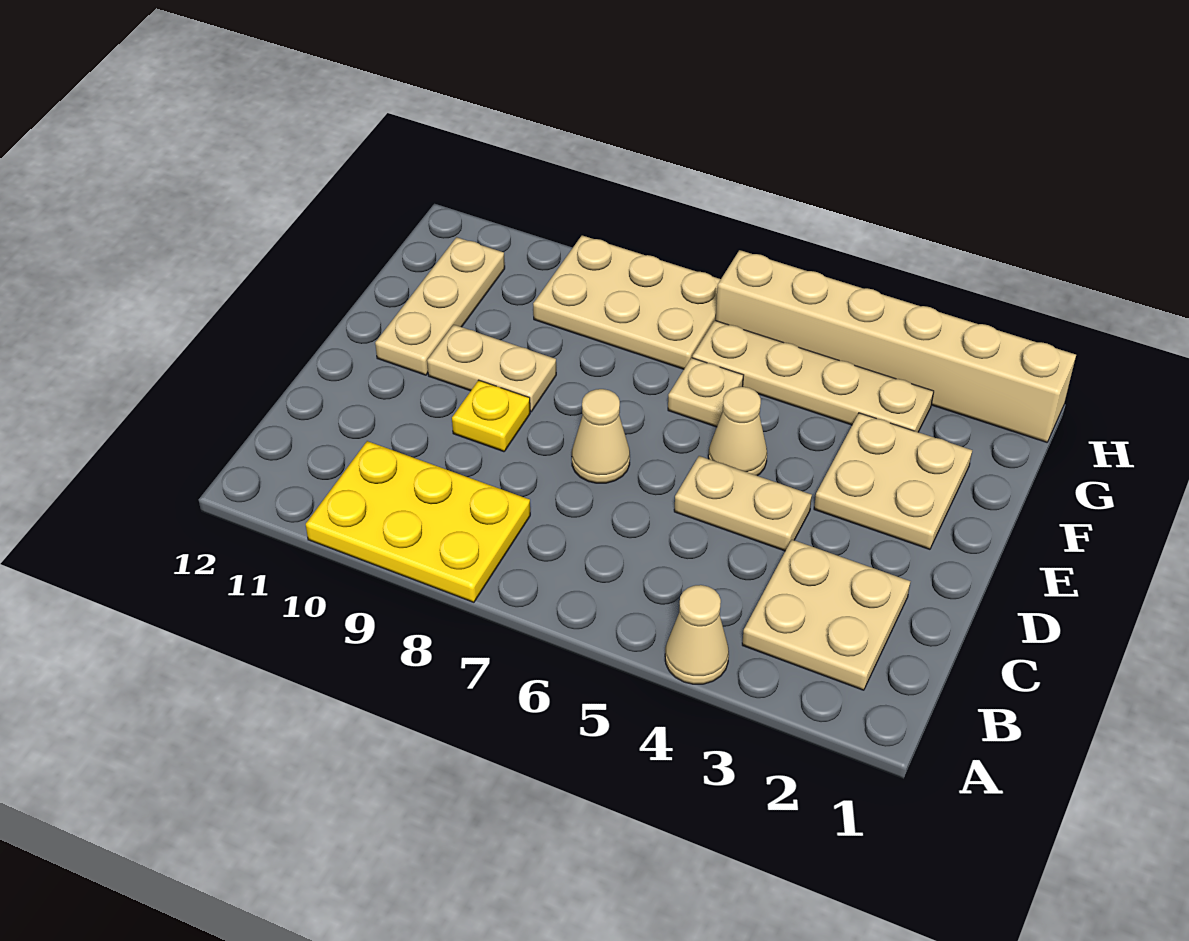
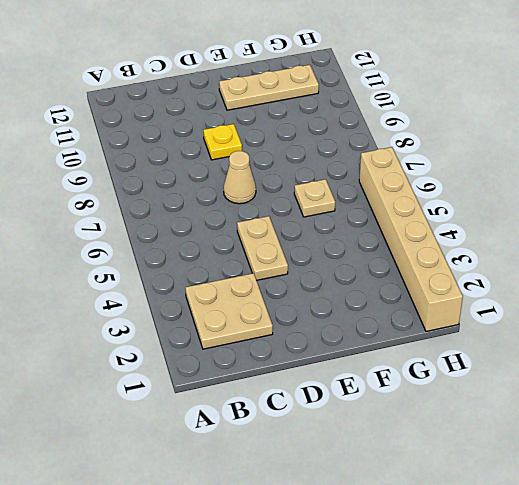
none -> tan cone A4 level 1
none -> yellow plate A8:B10 level 1
none -> tan plate E2:F3 level 1

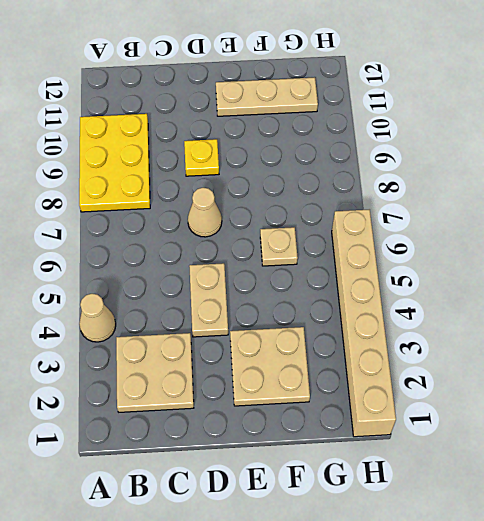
none -> tan cone E5 level 1
none -> tan plate E9:E10 level 1
none -> tan plate G3:G6 level 1

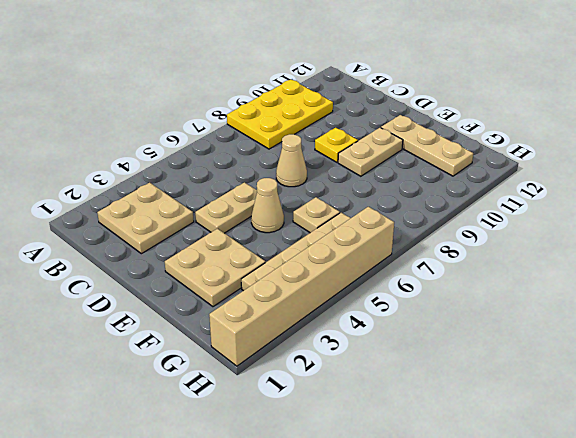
none -> tan cone A4 level 1
none -> tan plate G7:H9 level 1

